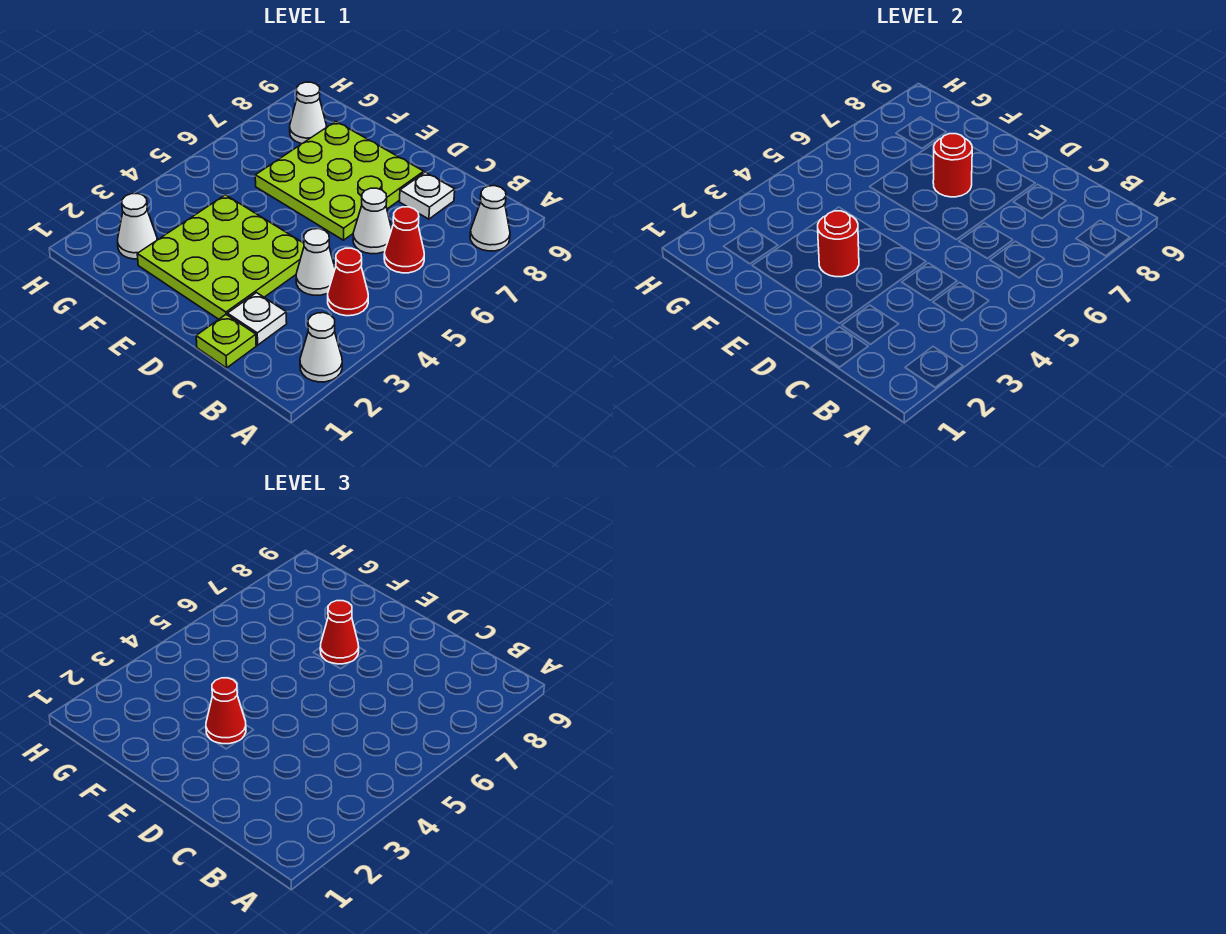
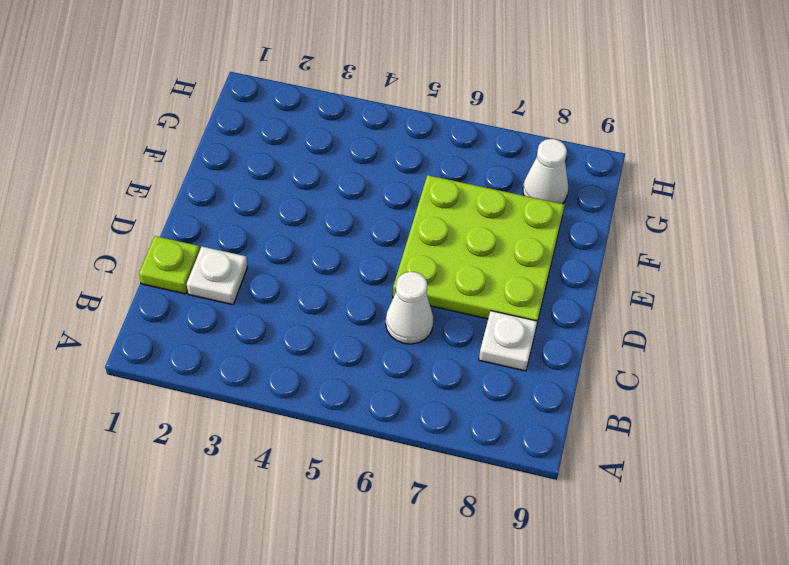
none -> white cone A2 level 1
none -> white cone A8 level 1
none -> red cone B4 level 1

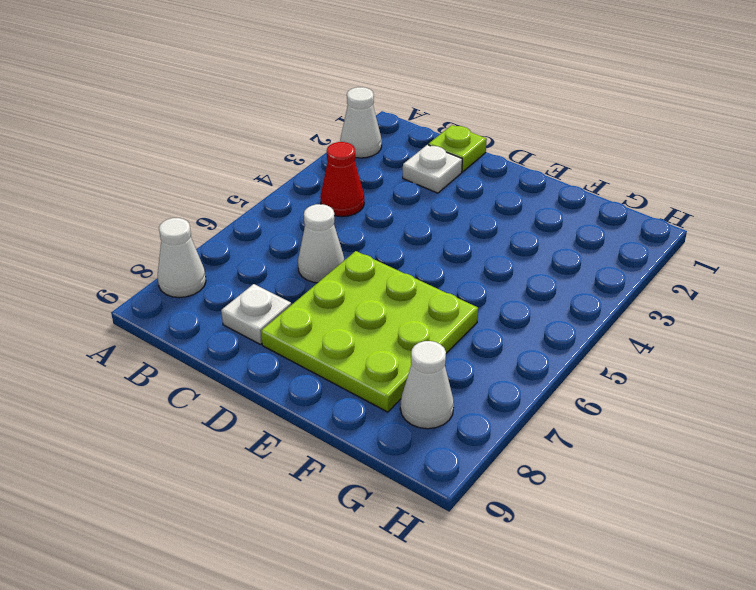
none -> red cone B6 level 1
none -> white cone C4 level 1
none -> lime plate D2:F4 level 1

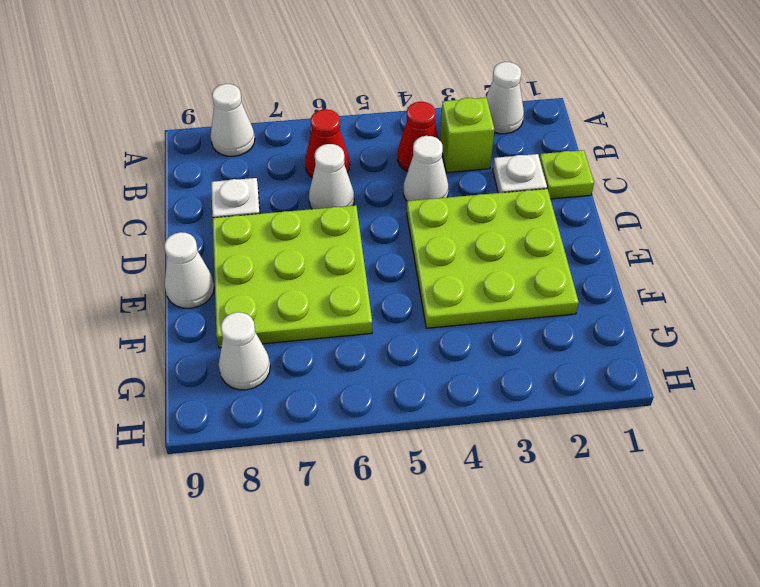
lime brick B3 level 1 -> none
white cone E9 level 1 -> white cone G2 level 1
none -> red round brick E3 level 2
none -> red round brick E7 level 2
none -> red cone E3 level 3

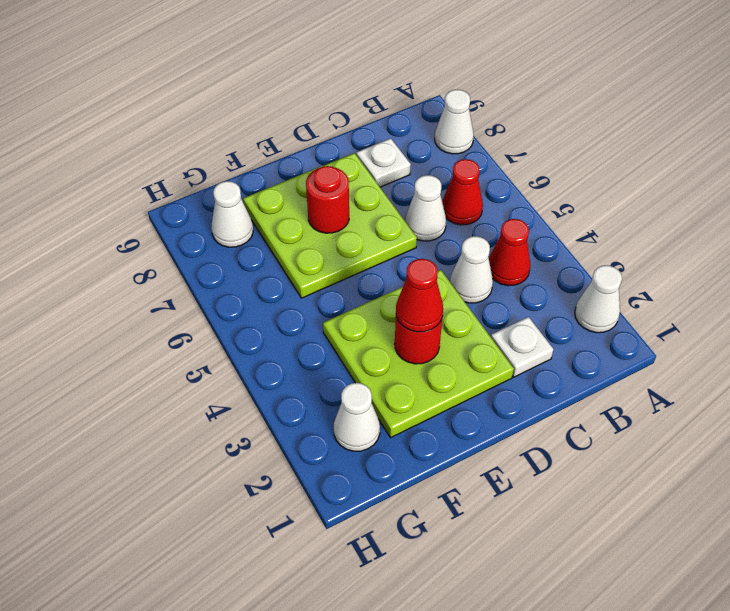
none -> lime plate C1 level 1
none -> red cone E7 level 3

